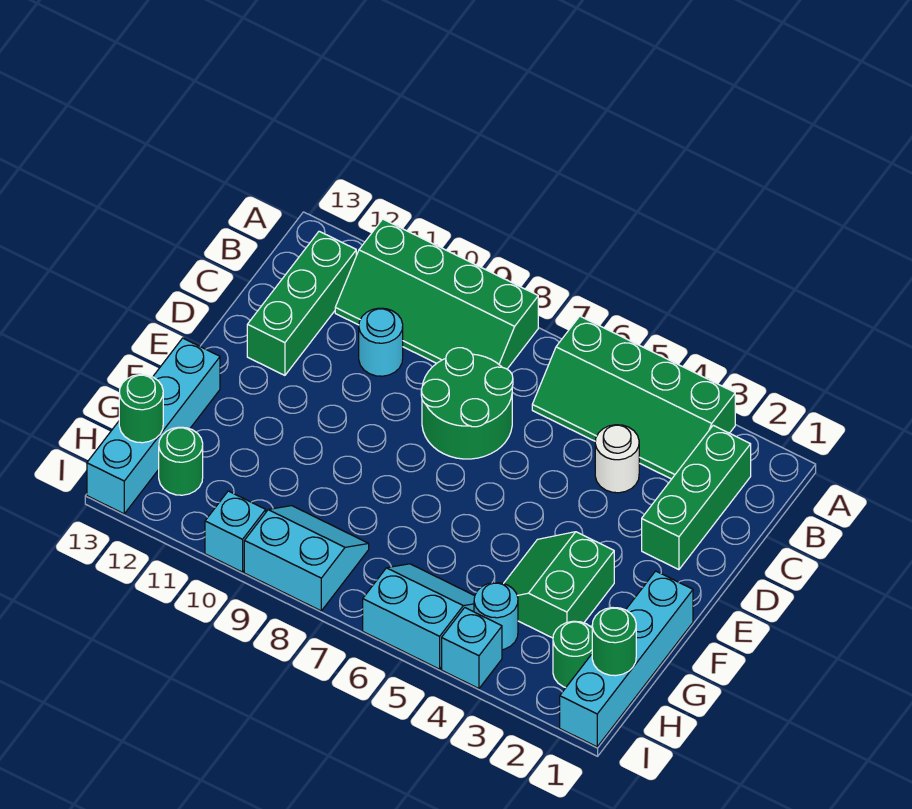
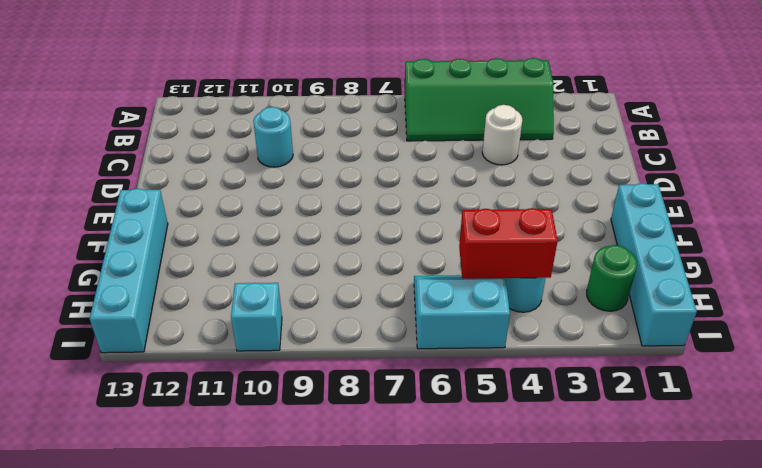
red brick H4:H5 level 2 -> none
none -> green slope A8:B11 level 1 top A
none -> green brick B2:D2 level 1
none -> green brick B12:D12 level 1

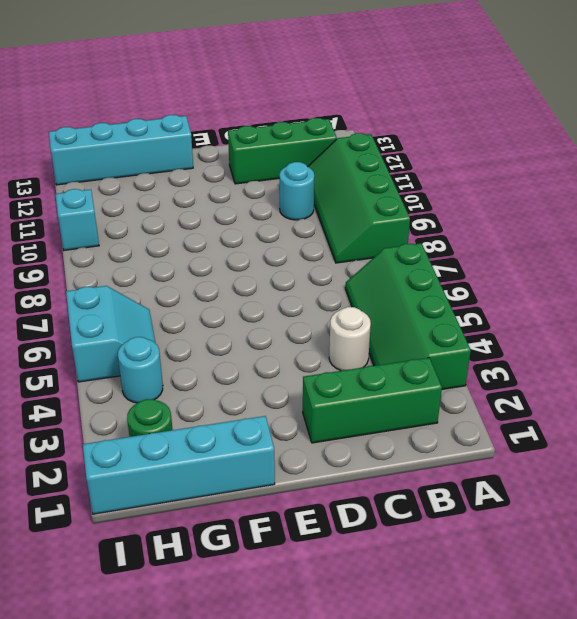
none -> green round brick C7:D8 level 1
none -> green slope F3:G4 level 1 top 3
none -> cyan slope H8:I9 level 1 top I

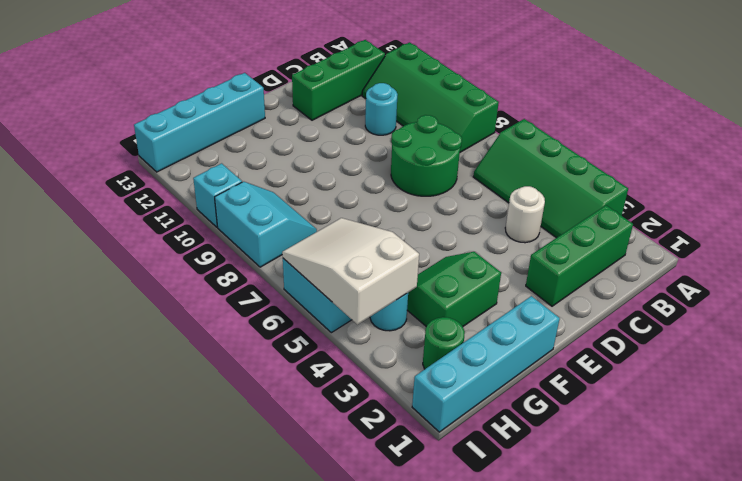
white slope H4:I6 level 2 top 4 -> none
none -> green round brick H12 level 1
none -> cyan brick I4 level 1
none -> green round brick H1 level 2

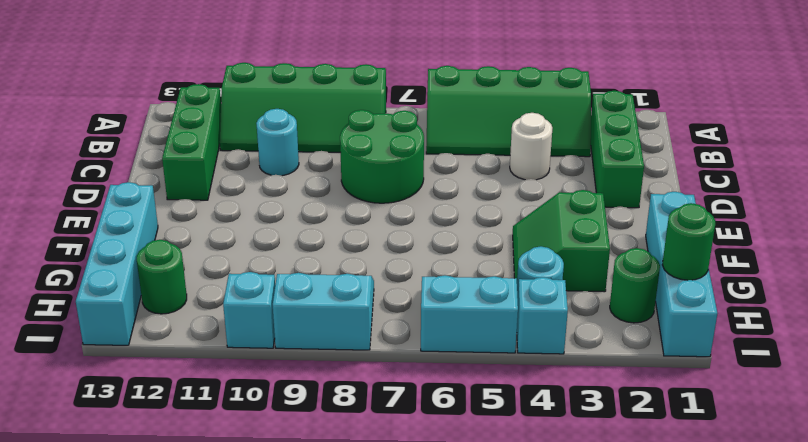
none -> green round brick H13 level 2

